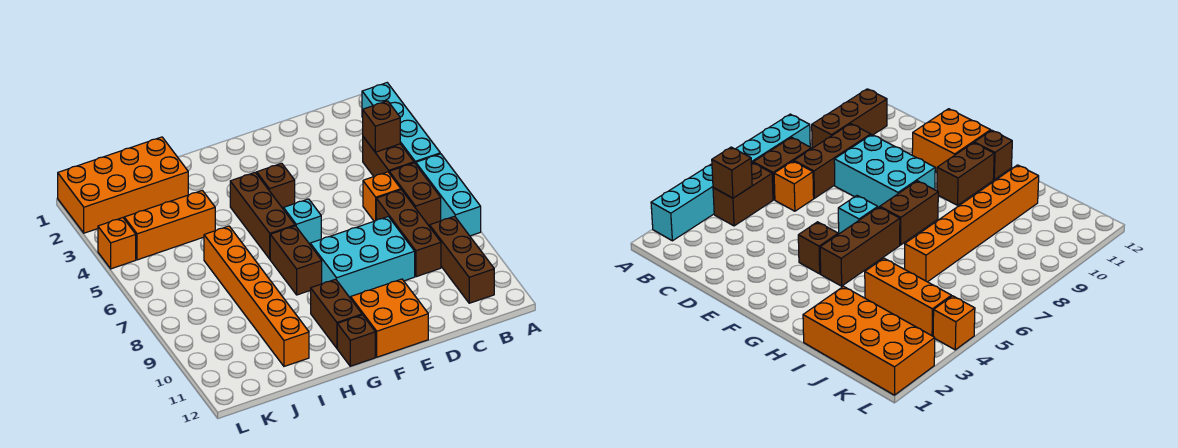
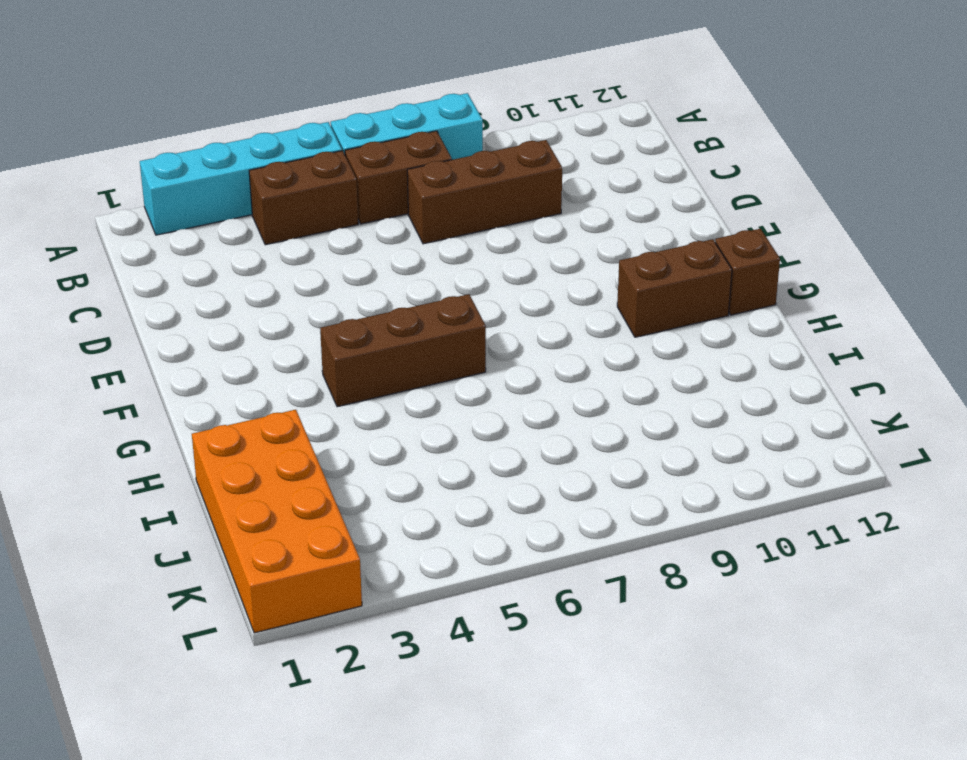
none -> brown brick B9:B11 level 1
none -> orange brick C6 level 1
none -> cyan brick D8:F9 level 1

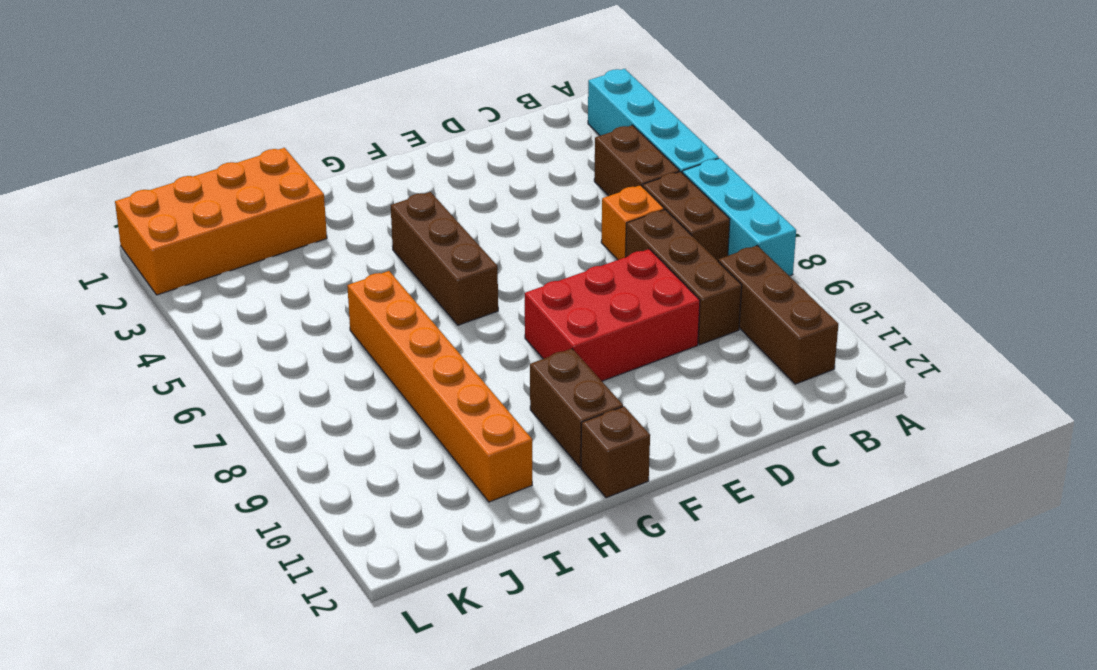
red brick D8:F9 level 1 -> cyan brick D8:F9 level 1
none -> orange brick E11:F12 level 1
none -> brown brick F4 level 1
none -> cyan brick F6 level 1

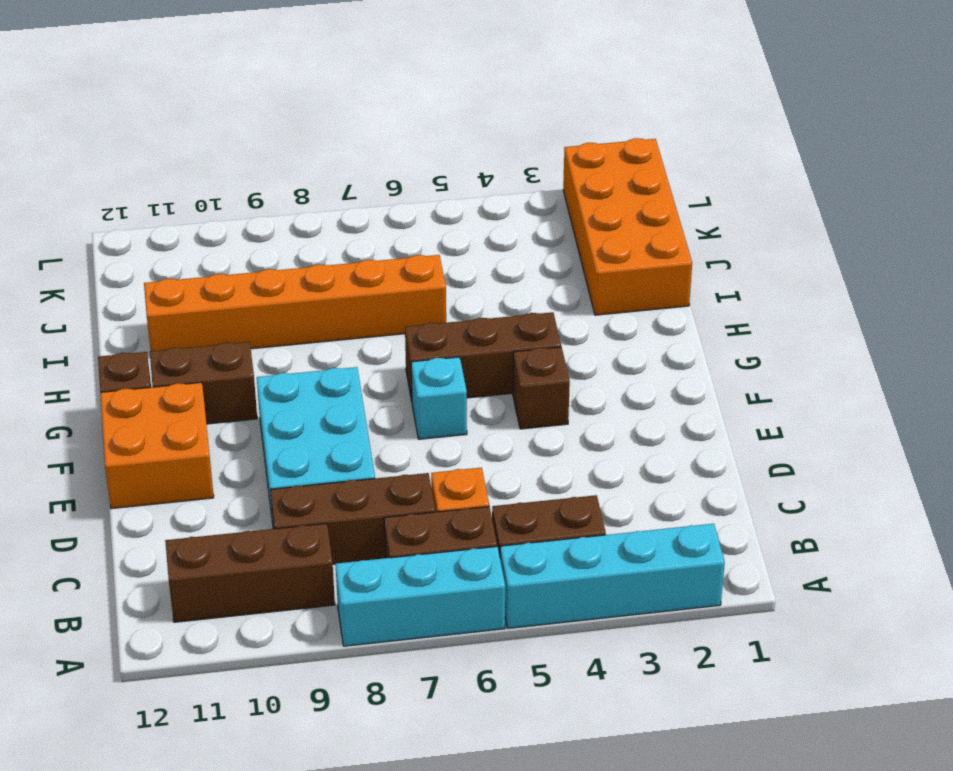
none -> brown brick G7:G8 level 1
none -> orange brick I4:K4 level 1
none -> orange brick L4 level 1

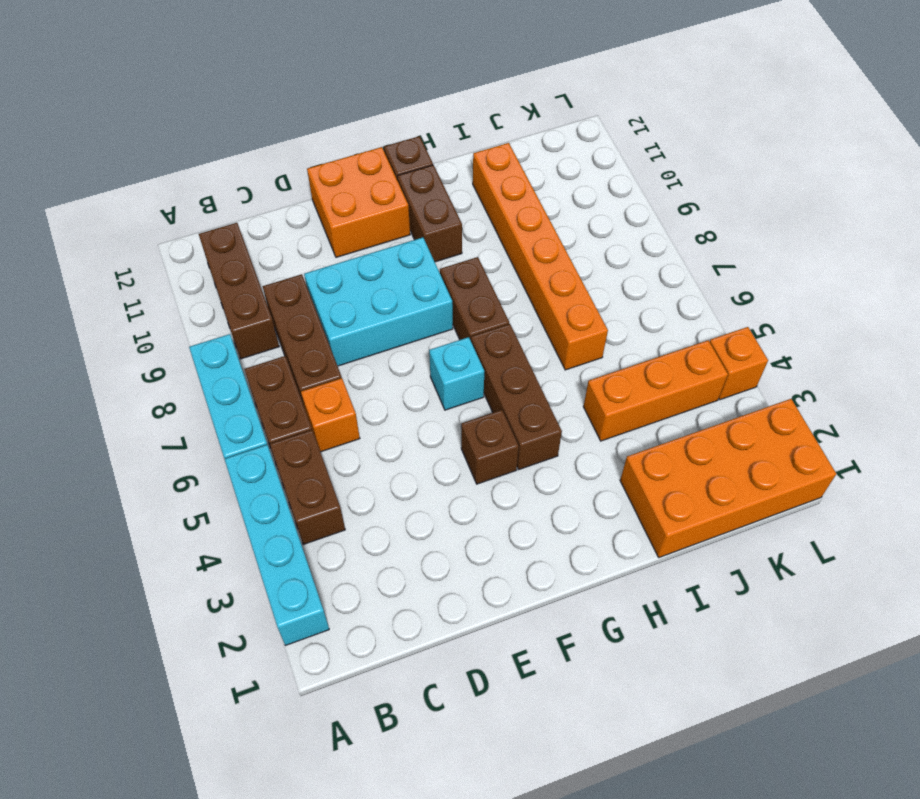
none -> brown brick B4 level 2

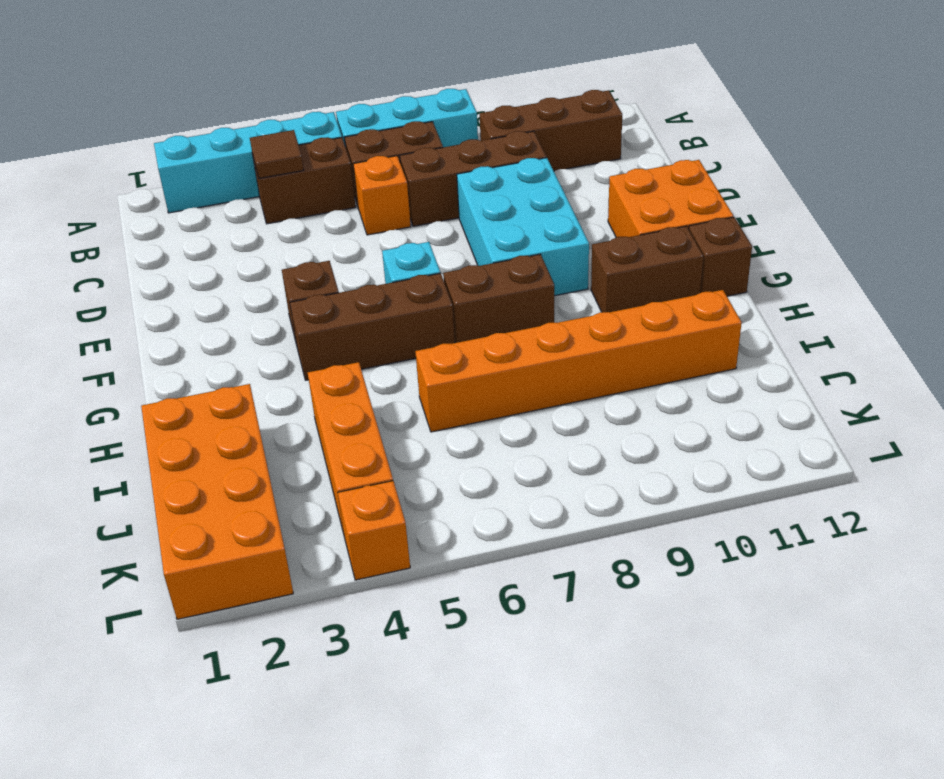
brown tile B4 level 2 -> brown brick B4 level 2

